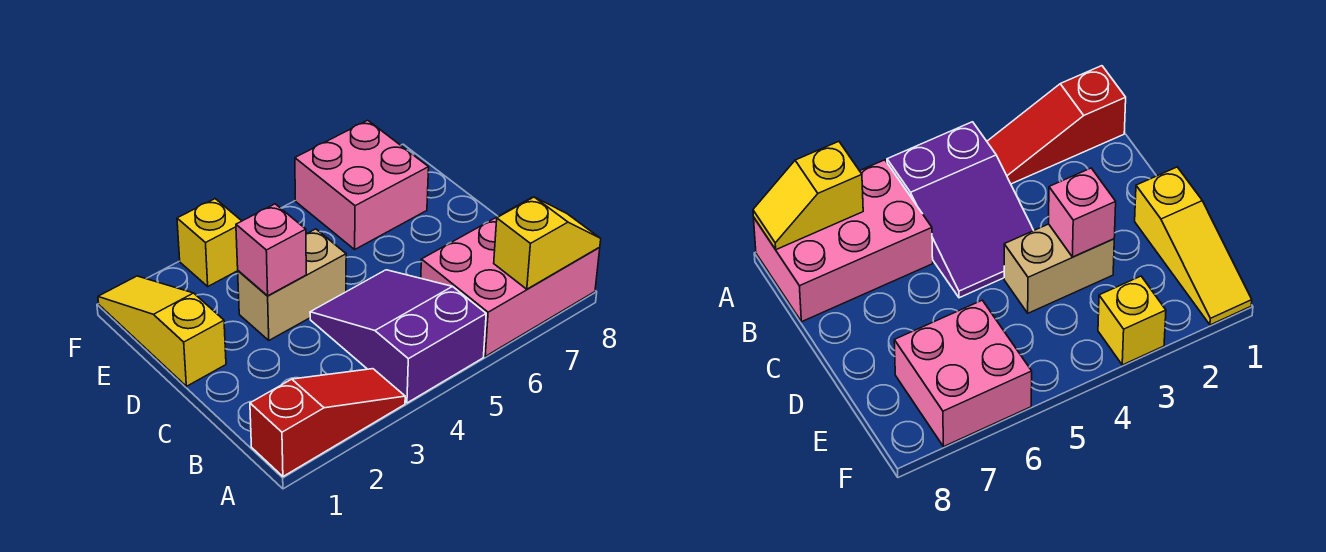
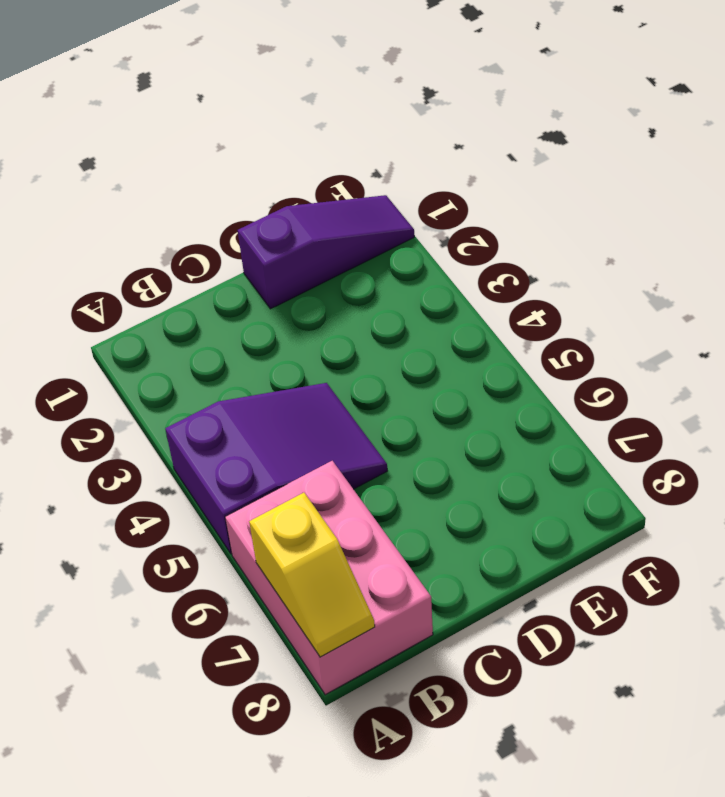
purple slope D1:F1 level 1 top D -> yellow slope D1:F1 level 1 top D
none -> red slope A1:A3 level 1 top 1
none -> tan brick D3:D4 level 1

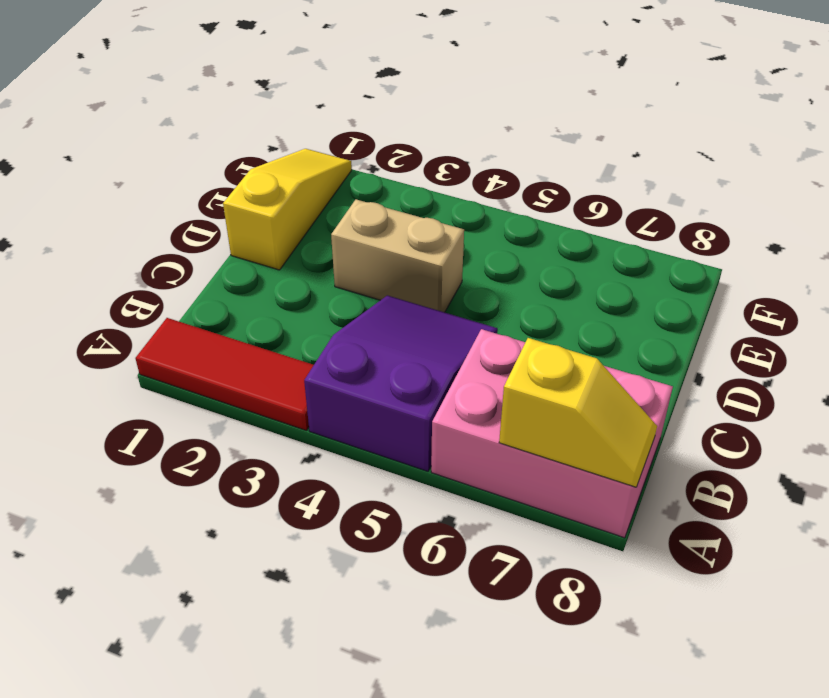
red tile A1:A3 level 1 -> red slope A1:A3 level 1 top 1
none -> pink brick E6:F7 level 1
none -> yellow brick F3 level 1

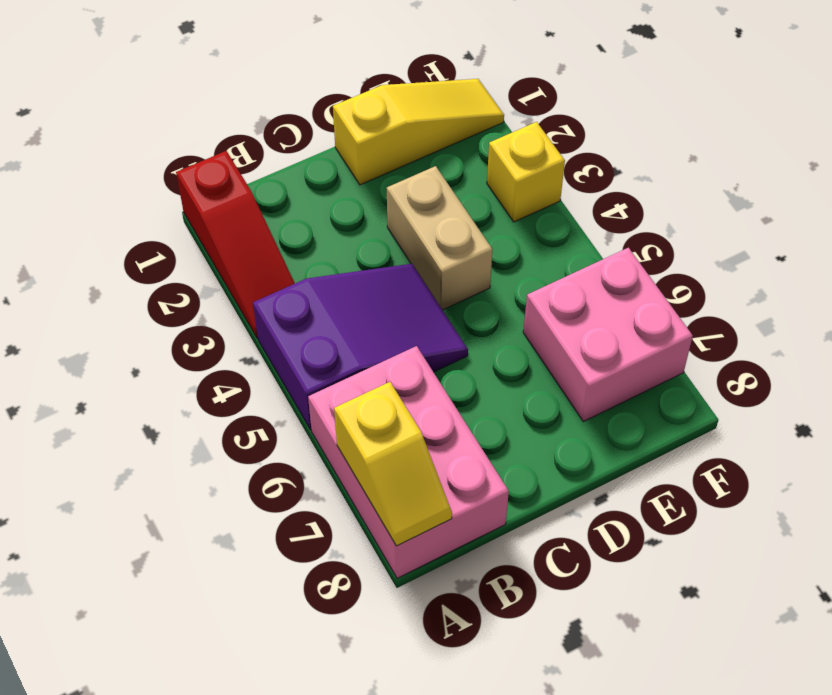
none -> pink brick D3 level 2

